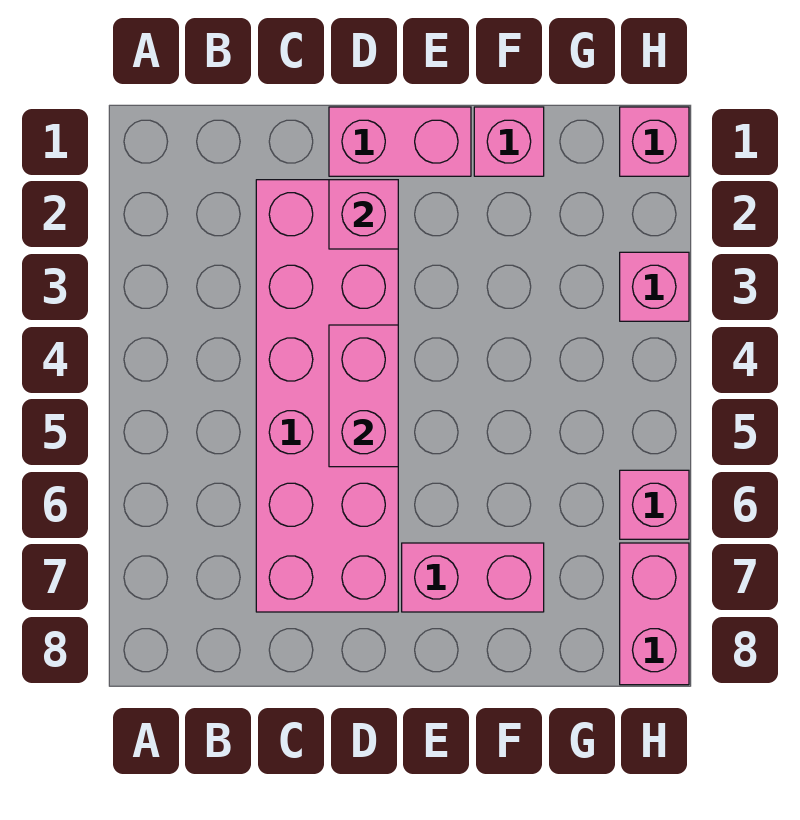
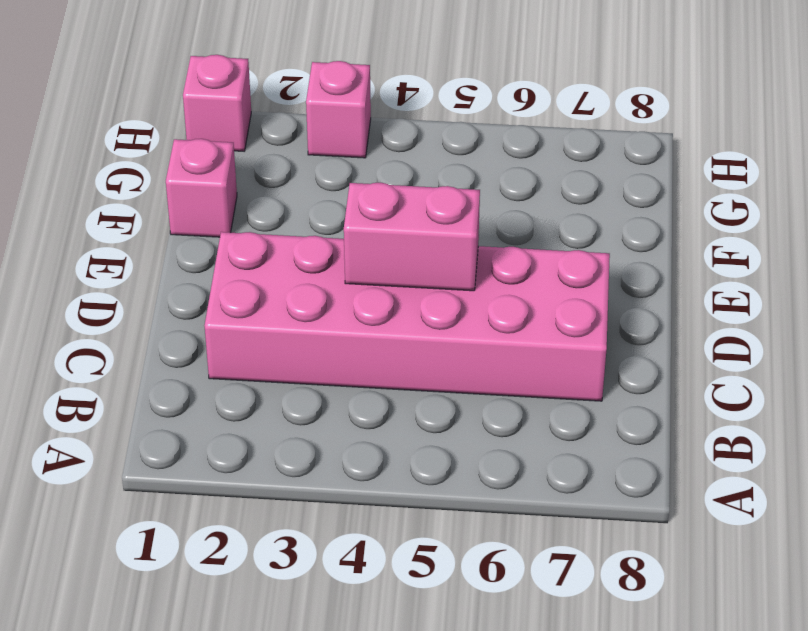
none -> pink brick D1:E1 level 1
none -> pink brick E7:F7 level 1

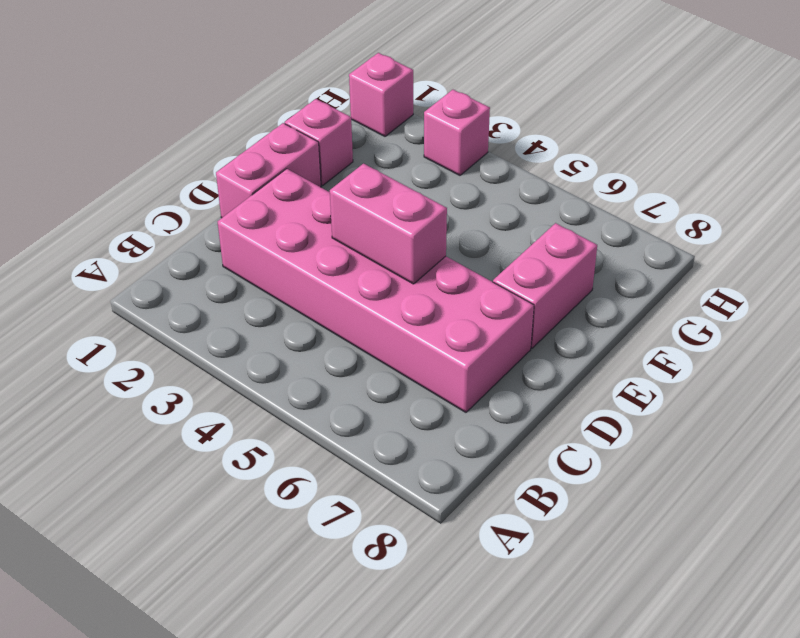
none -> pink brick H6 level 1
none -> pink brick H7:H8 level 1

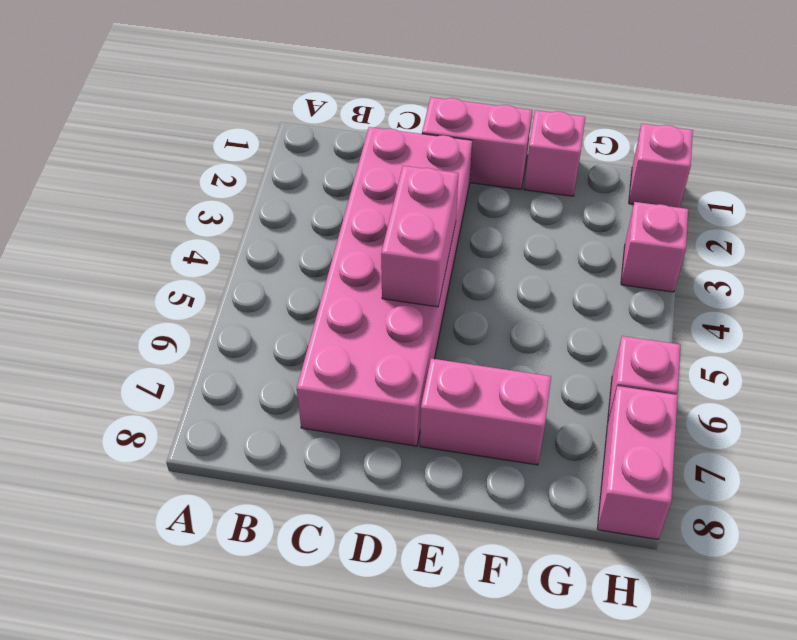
none -> pink brick D2 level 2

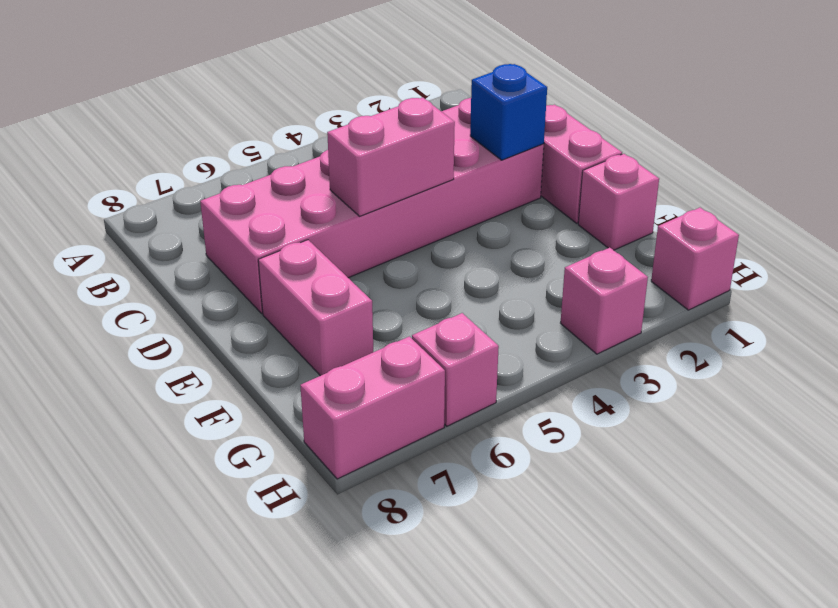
blue brick D2 level 2 -> pink brick D2 level 2

